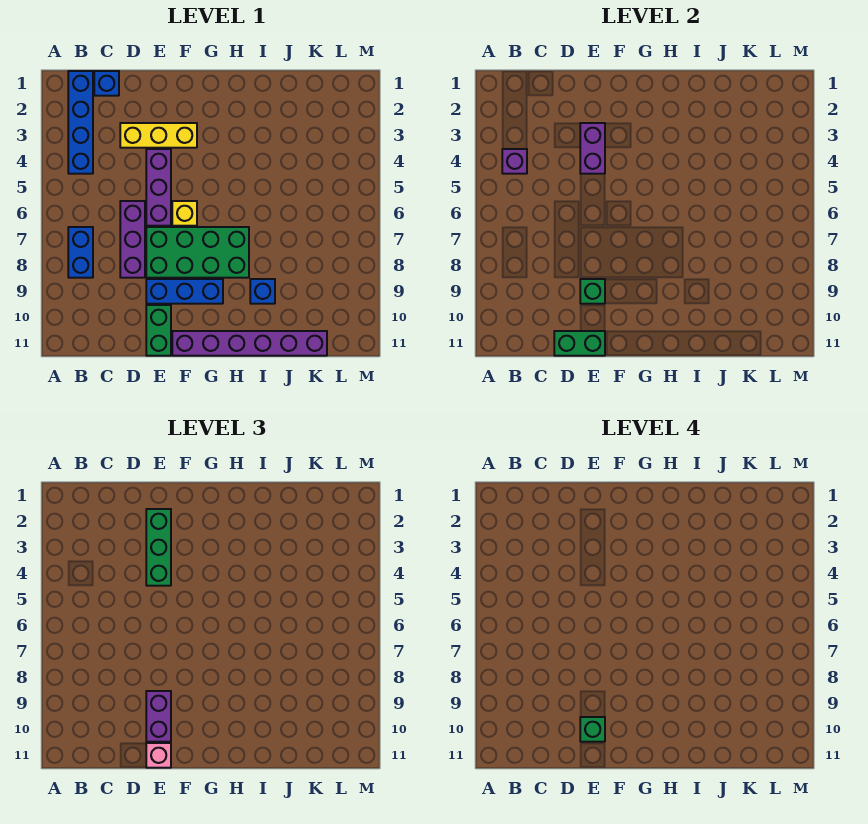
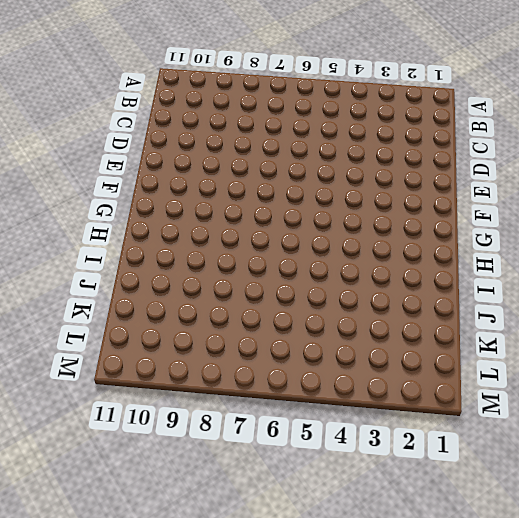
none -> blue brick B1:B4 level 1
none -> blue brick B7:B8 level 1
none -> blue brick C1 level 1

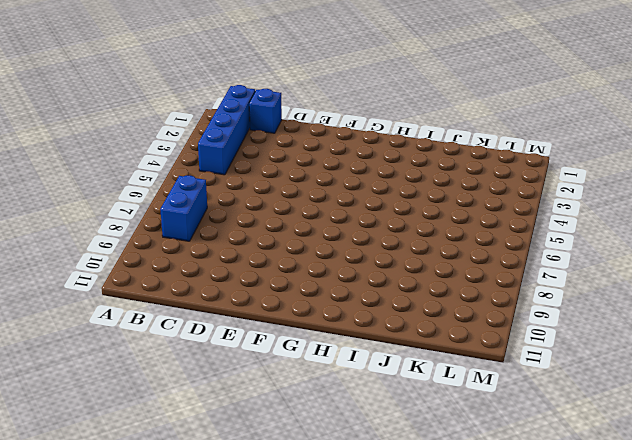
none -> yellow brick D3:F3 level 1
none -> purple brick D6:D8 level 1
none -> purple brick E4:E6 level 1

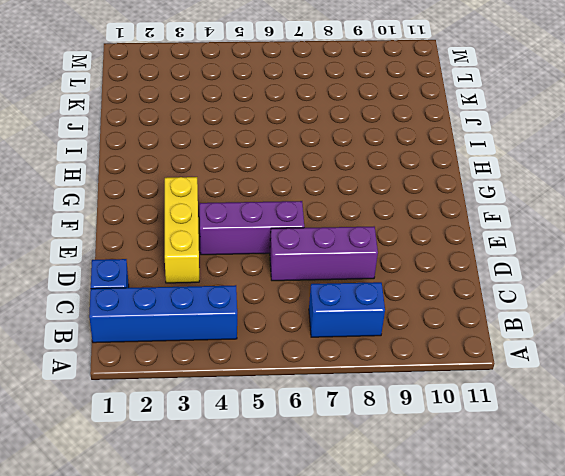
none -> green brick E7:H8 level 1
none -> blue brick E9:G9 level 1
none -> green brick E10:E11 level 1

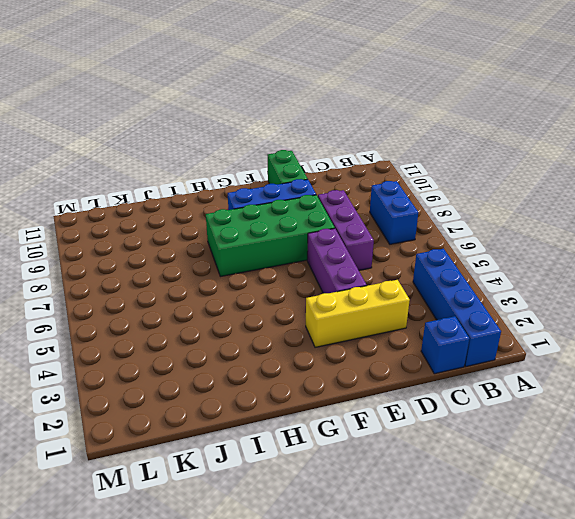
none -> yellow brick F6 level 1
none -> purple brick F11:K11 level 1
none -> blue brick I9 level 1

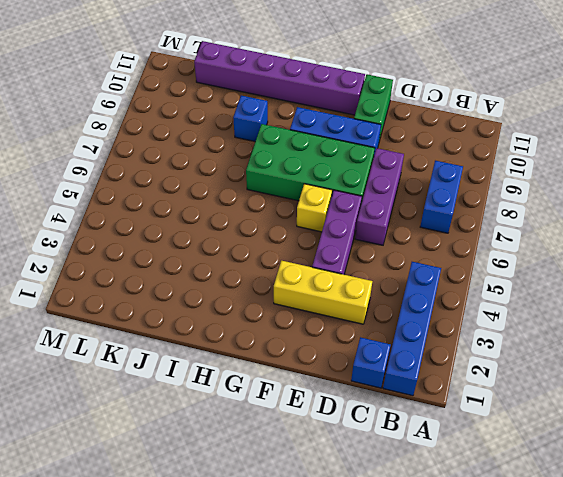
none -> purple brick B4 level 2
none -> green brick D11:E11 level 2
none -> purple brick E3:E4 level 2

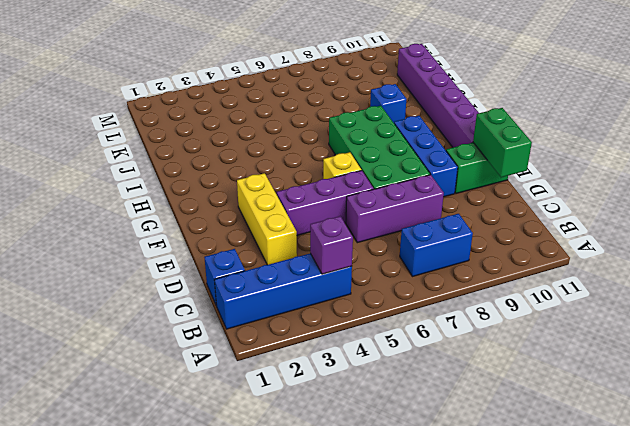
none -> purple brick E3:E4 level 2
none -> green brick E9 level 2
none -> green brick E2:E4 level 3

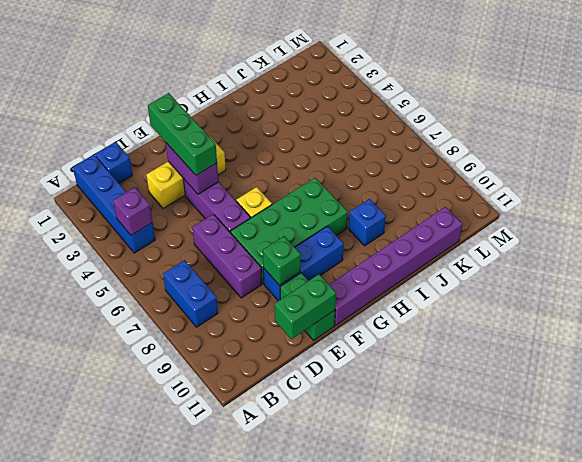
none -> purple brick E9:E10 level 3
none -> pink brick E11 level 3
none -> green brick E10 level 4

